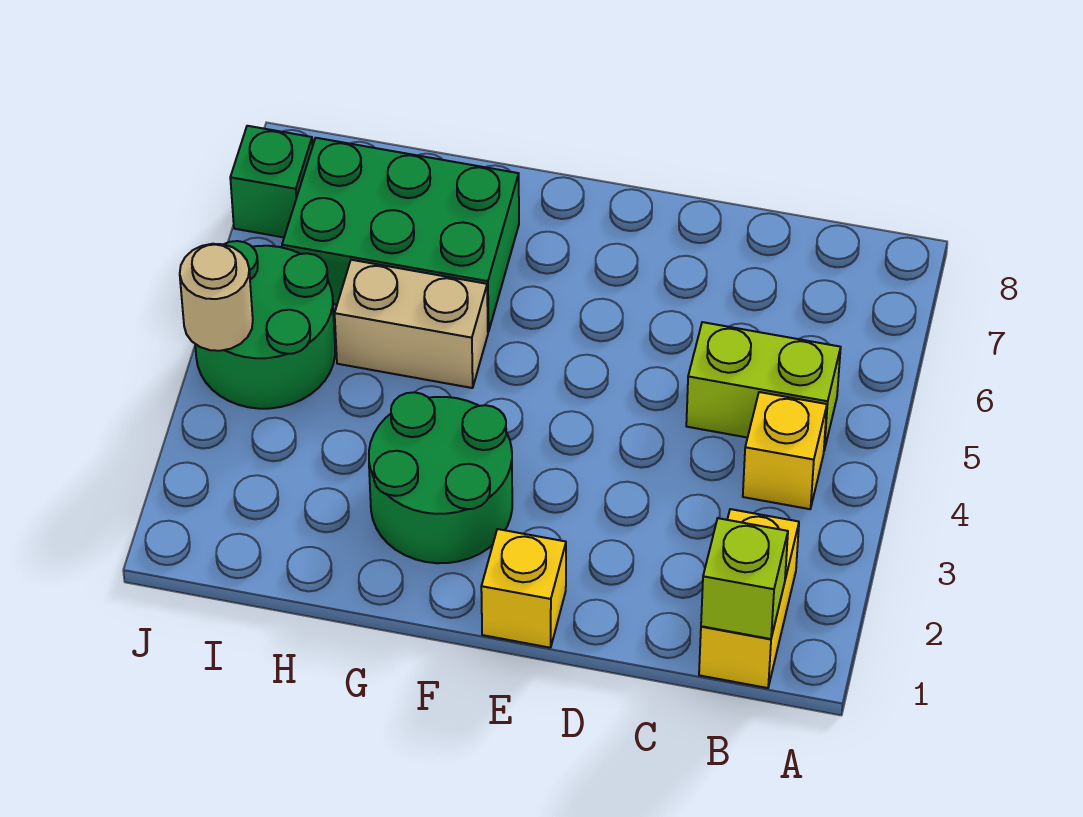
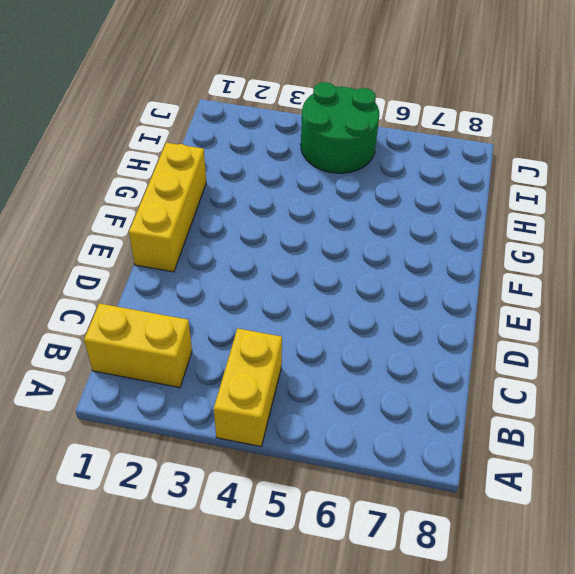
yellow brick A4:B4 level 1 -> yellow brick B4 level 1
yellow brick E1:G1 level 1 -> yellow brick E1 level 1
none -> lime brick B5:C5 level 1
none -> green round brick F2:G3 level 1

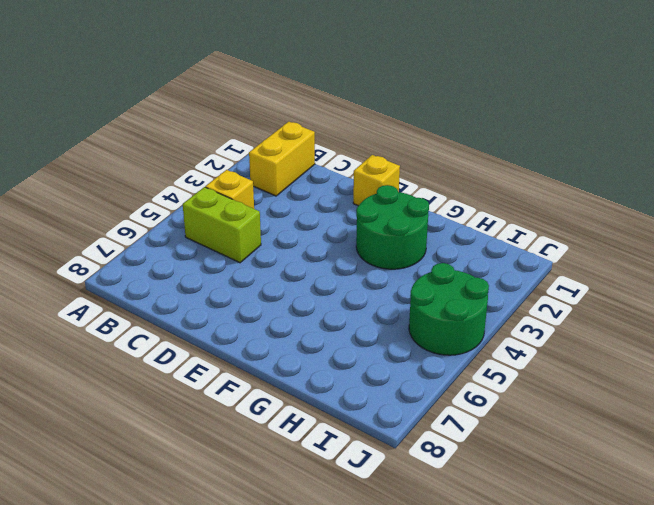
none -> tan brick G5:H5 level 1
none -> green brick G6:I7 level 1

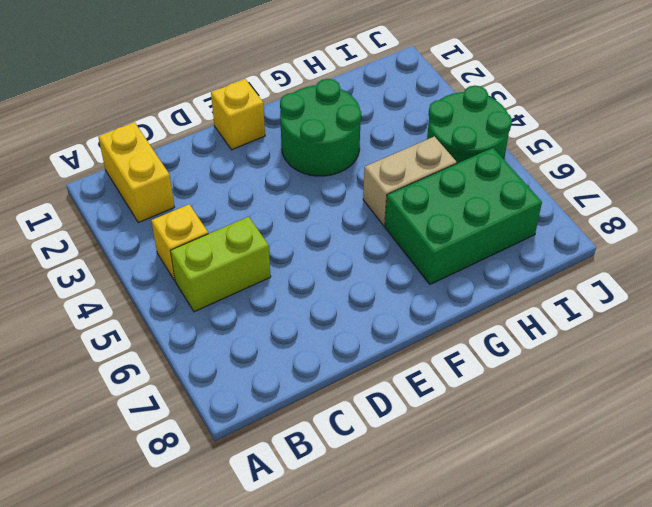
none -> green brick J7 level 1
none -> lime brick B1 level 2

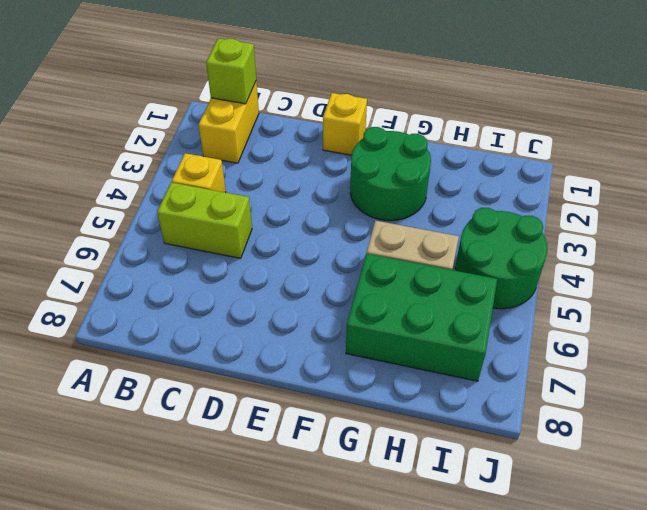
none -> green brick J7 level 1
none -> tan round brick J4 level 2

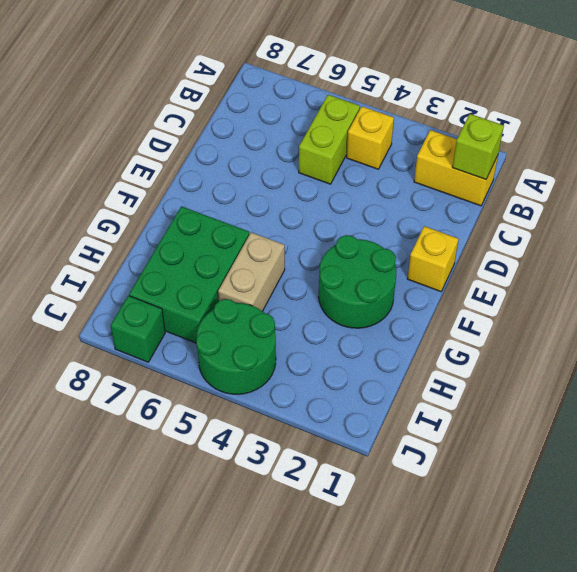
none -> tan round brick J4 level 2

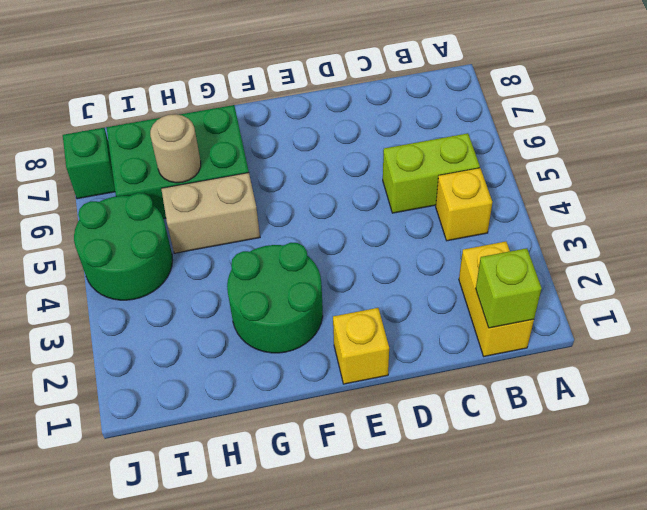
tan round brick H6 level 2 -> tan round brick J4 level 2

